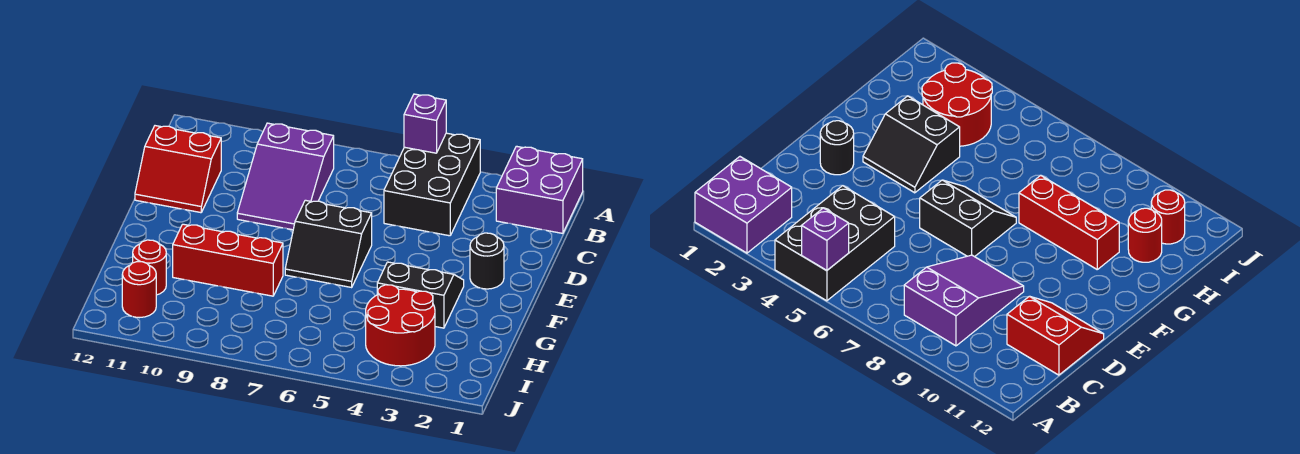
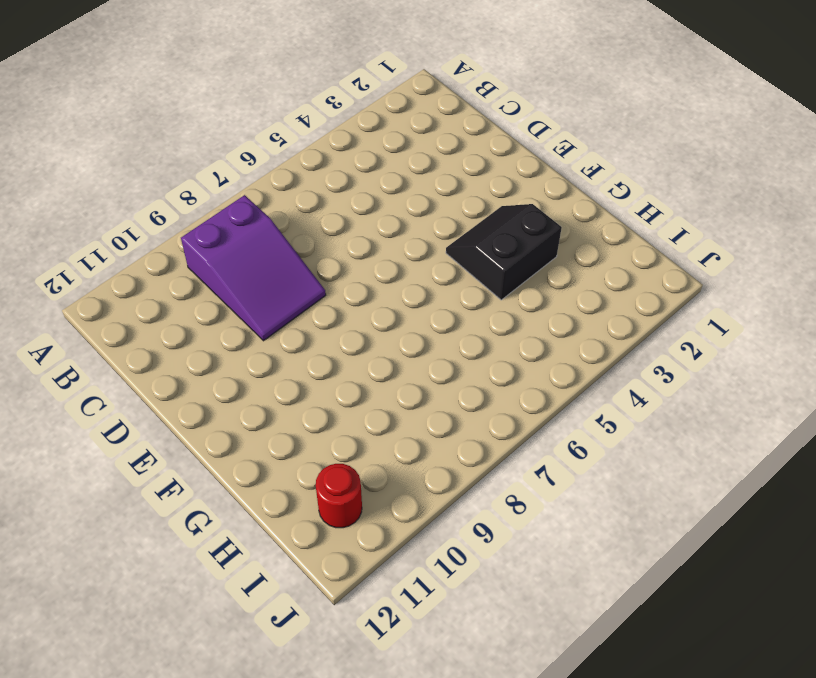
none -> purple brick A1:B2 level 1
none -> black brick A4:C5 level 1
none -> red slope C11:D12 level 1 top C

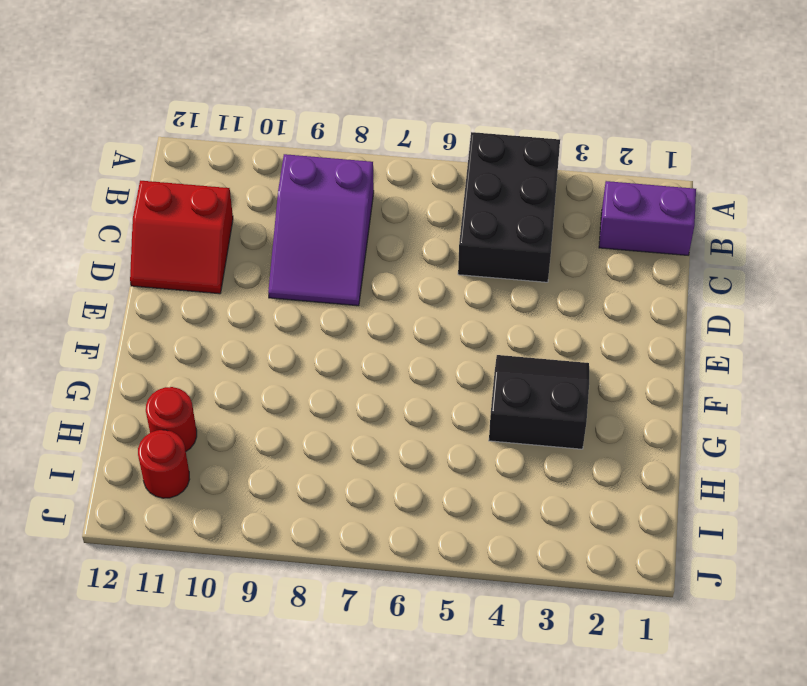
purple brick B1:B2 level 1 -> purple brick A1:B2 level 1
none -> black round brick E2 level 1
none -> black slope E6:F7 level 1 top E
none -> red brick G8:G10 level 1

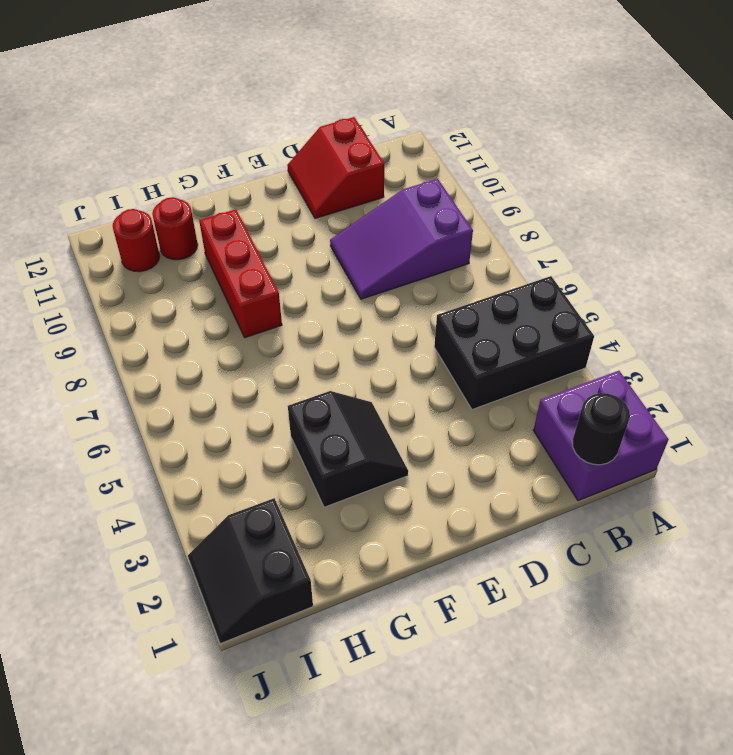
black round brick B1 level 2 -> black round brick E2 level 1
black slope I1:J2 level 1 top I -> black slope E6:F7 level 1 top E
none -> red round brick H3:I4 level 1
none -> purple brick A5 level 2

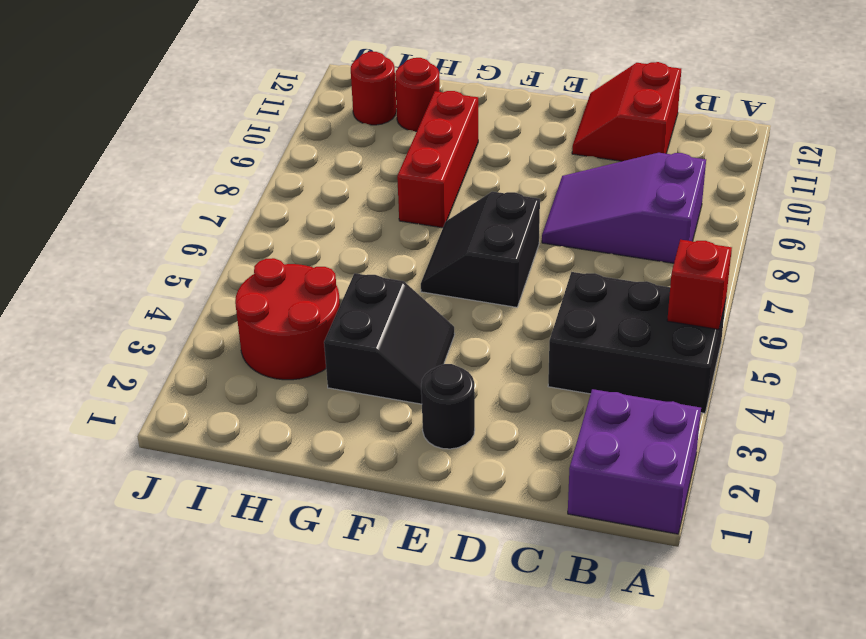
red brick A5 level 2 -> purple brick A5 level 2

